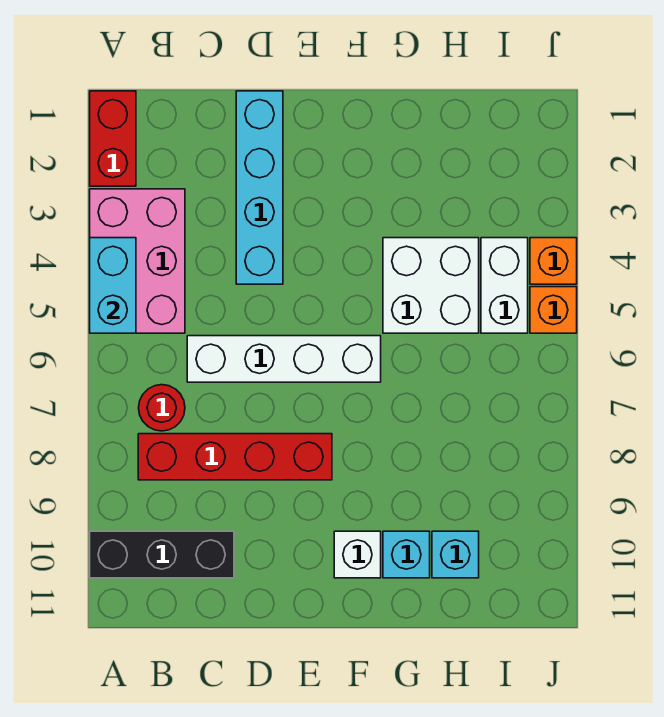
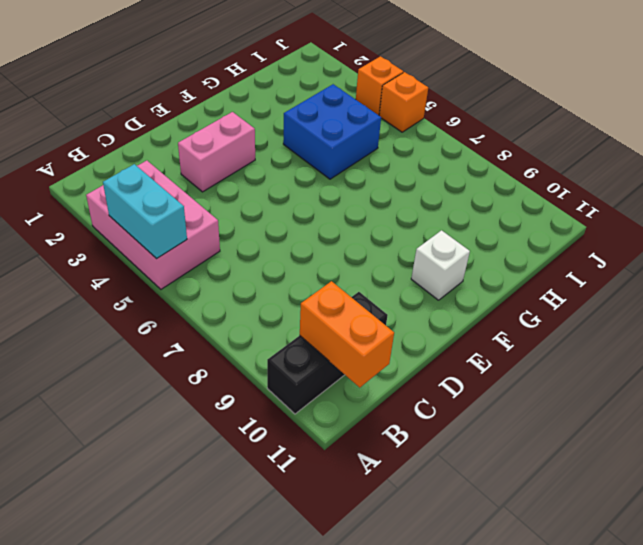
orange brick B10:B11 level 2 -> none
pink brick D3:E3 level 1 -> cyan brick D1:D4 level 1
blue brick G4:H5 level 1 -> white brick G4:H5 level 1
none -> red brick A1:A2 level 1
none -> red round brick B7 level 1
none -> red brick B8:E8 level 1

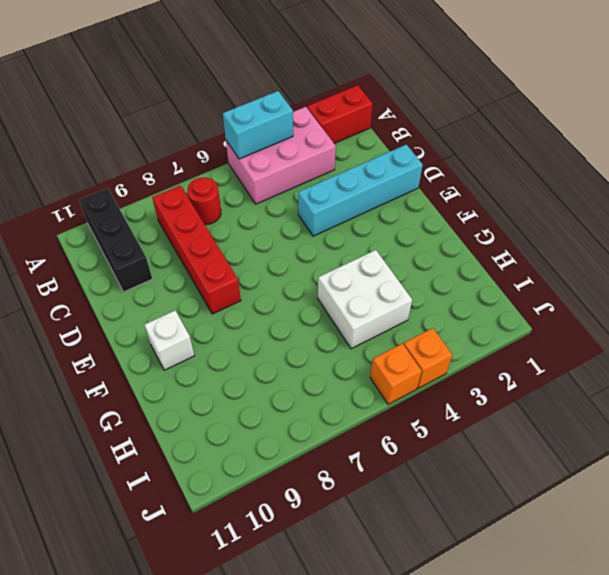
none -> white brick C6:F6 level 1
none -> cyan brick G10 level 1
none -> cyan brick H10 level 1

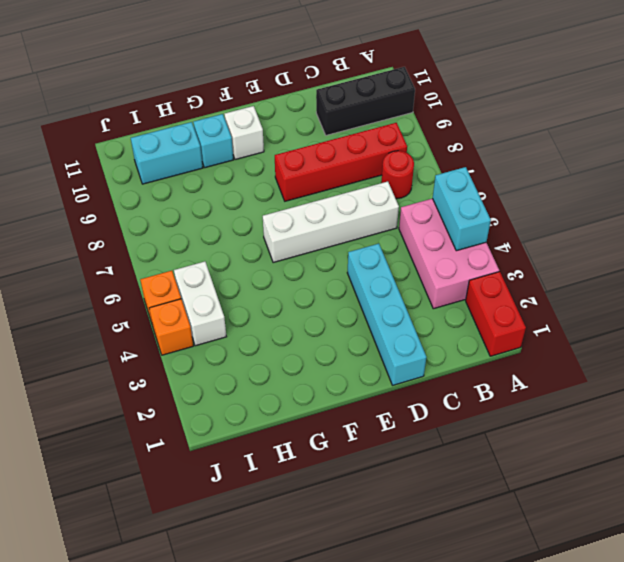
cyan brick H10:I10 level 1 -> cyan brick H10 level 1
none -> white brick G4:H5 level 1

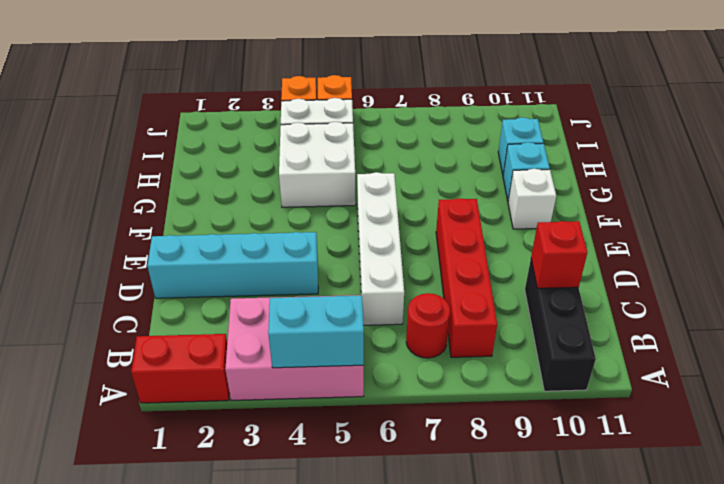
red brick C10 level 2 -> none

